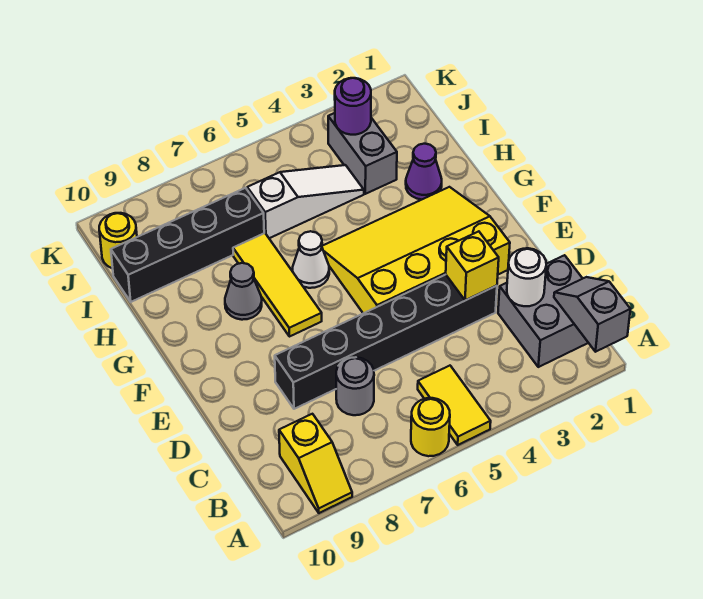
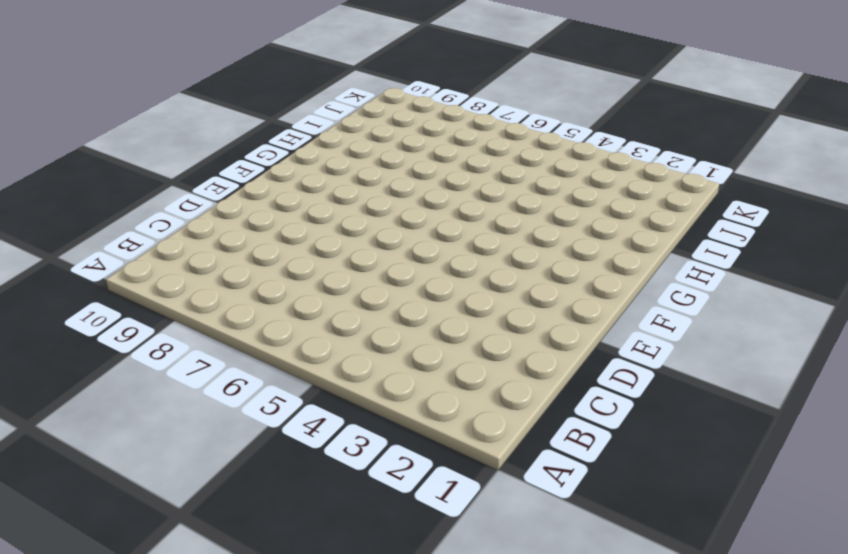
none -> yellow tile A5:B5 level 1
none -> yellow round brick A6 level 1
none -> yellow slope A9:B9 level 1 top B

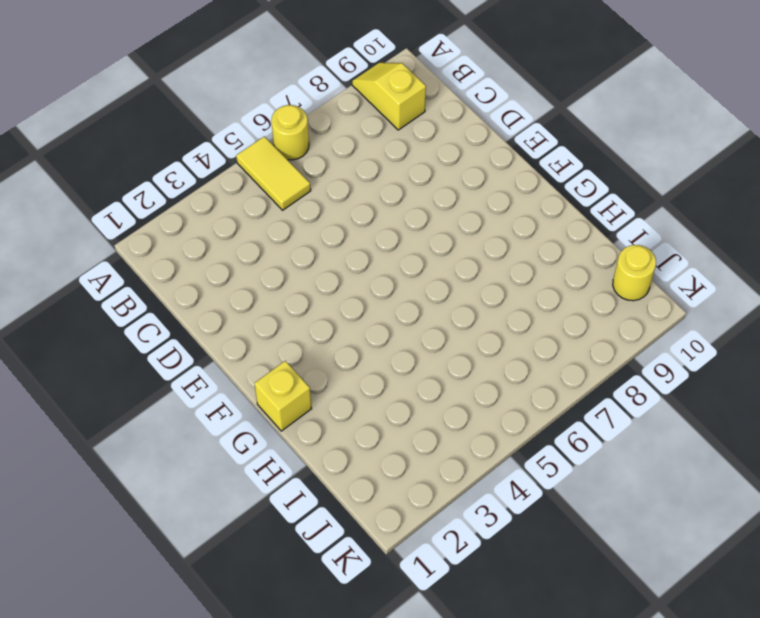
yellow brick G1 level 1 -> yellow brick D3 level 2
none -> grey brick B1:C2 level 1
none -> grey round brick C7 level 1
none -> black brick D3:D8 level 1

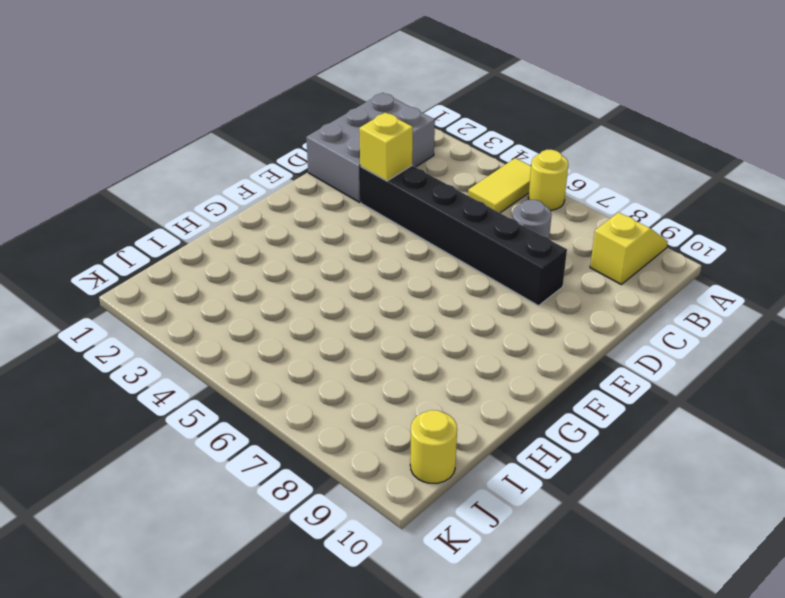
grey brick B1:D2 level 1 -> grey brick B1:C2 level 1
none -> yellow slope E2:G5 level 1 top E
none -> yellow tile F7:H7 level 1
none -> white cone G6 level 1

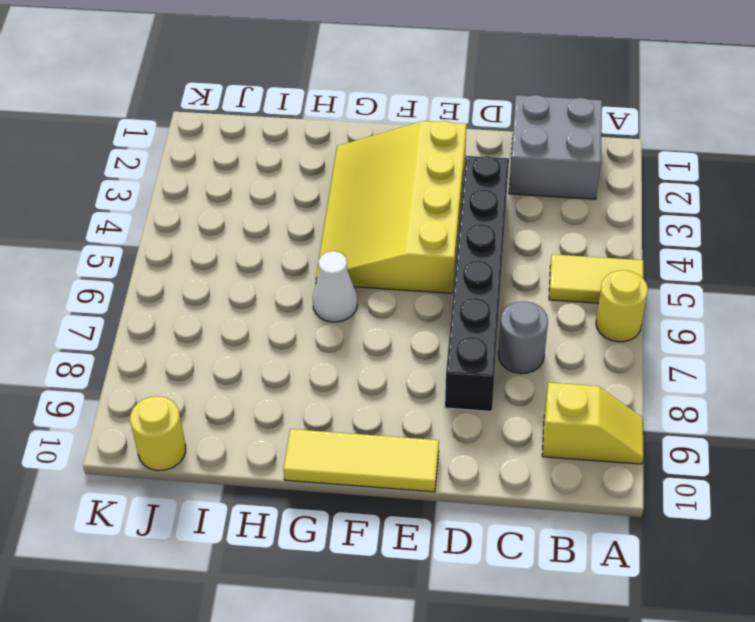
yellow tile E10:G10 level 1 -> yellow tile F7:H7 level 1
none -> grey cone G8 level 1
none -> purple cone H2 level 1
none -> grey brick I3:J3 level 1

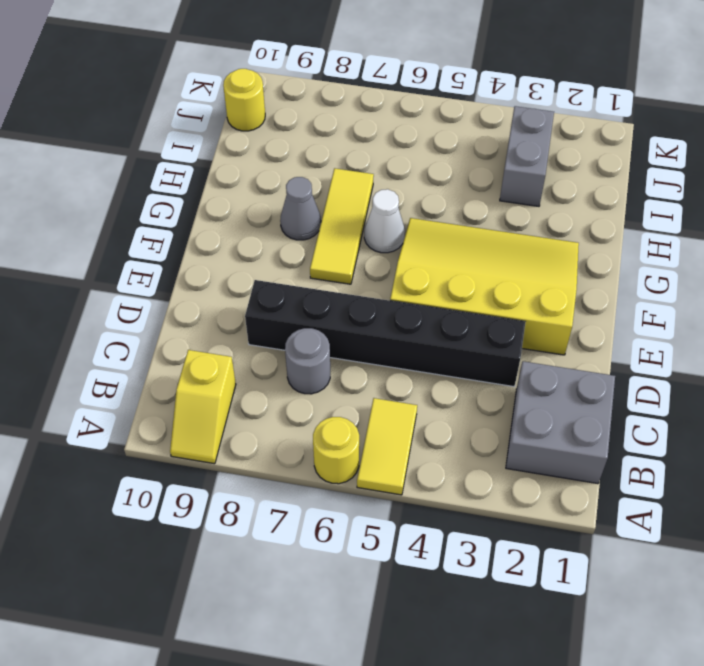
none -> purple cone H2 level 1
none -> white slope I4:I6 level 1 top 6
none -> black brick I7:I10 level 1

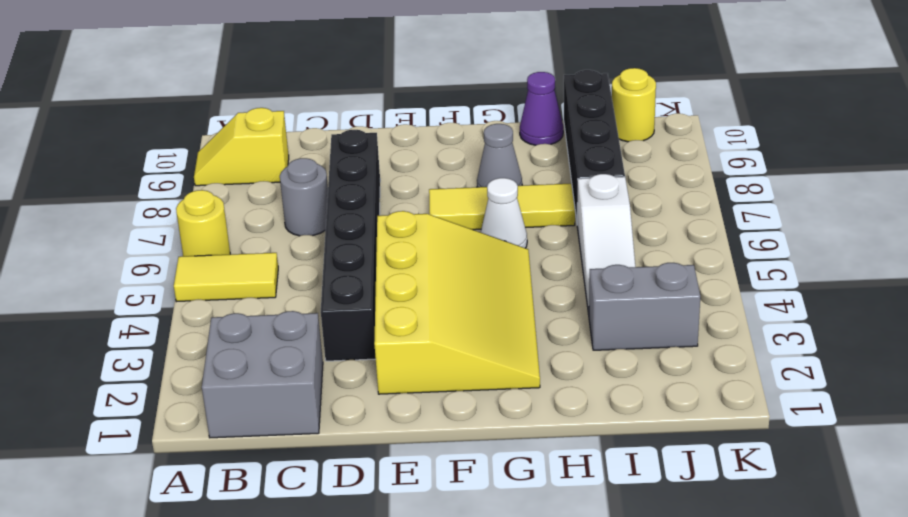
purple cone H10 level 1 -> purple cone H2 level 1
none -> grey slope A1:B1 level 2 top A
none -> white round brick C2 level 2
none -> yellow brick D3 level 2

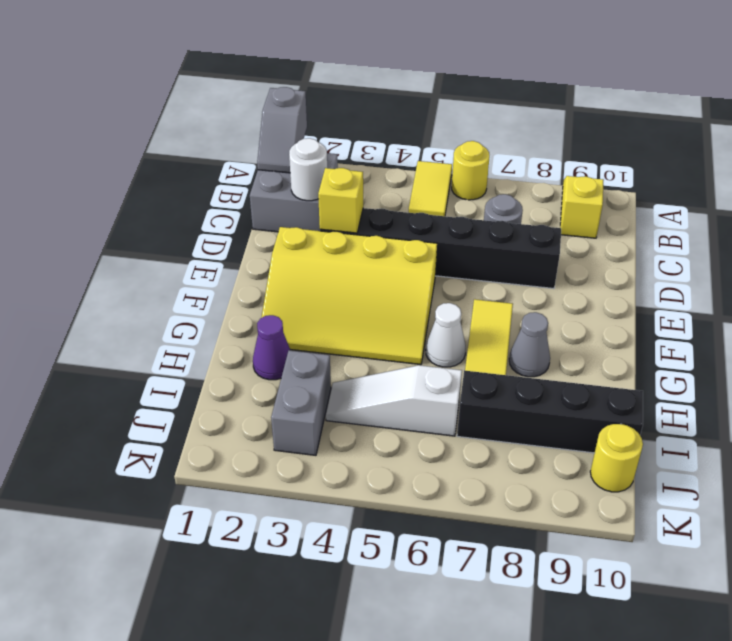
none -> purple round brick J3 level 2

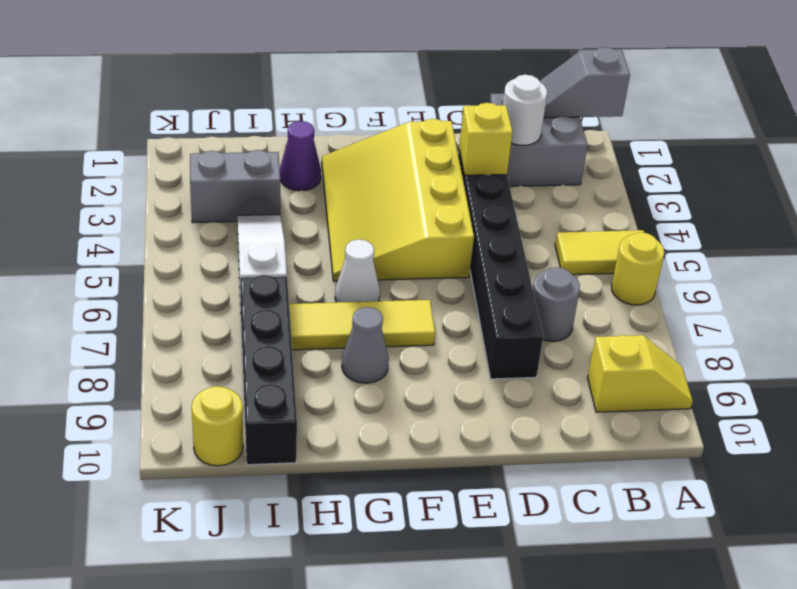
none -> purple round brick J3 level 2

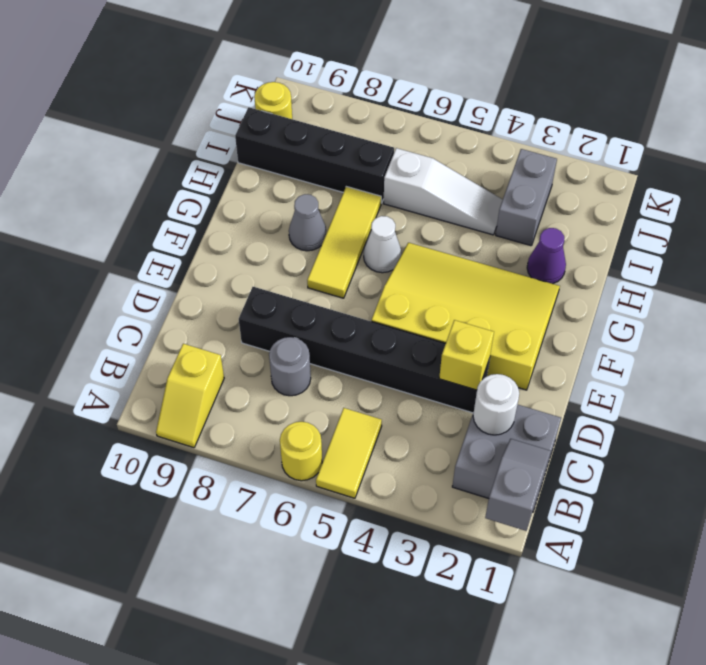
none -> purple round brick J3 level 2

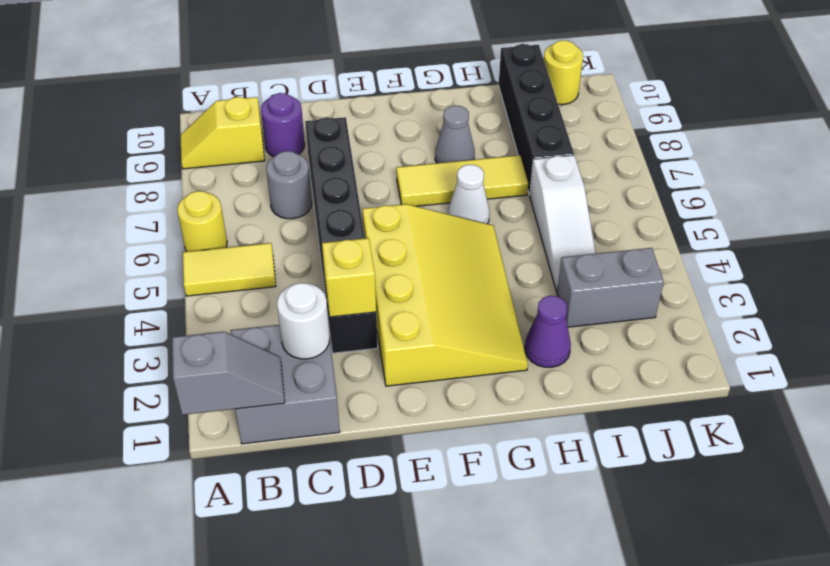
purple round brick C9 level 1 -> purple round brick J3 level 2

